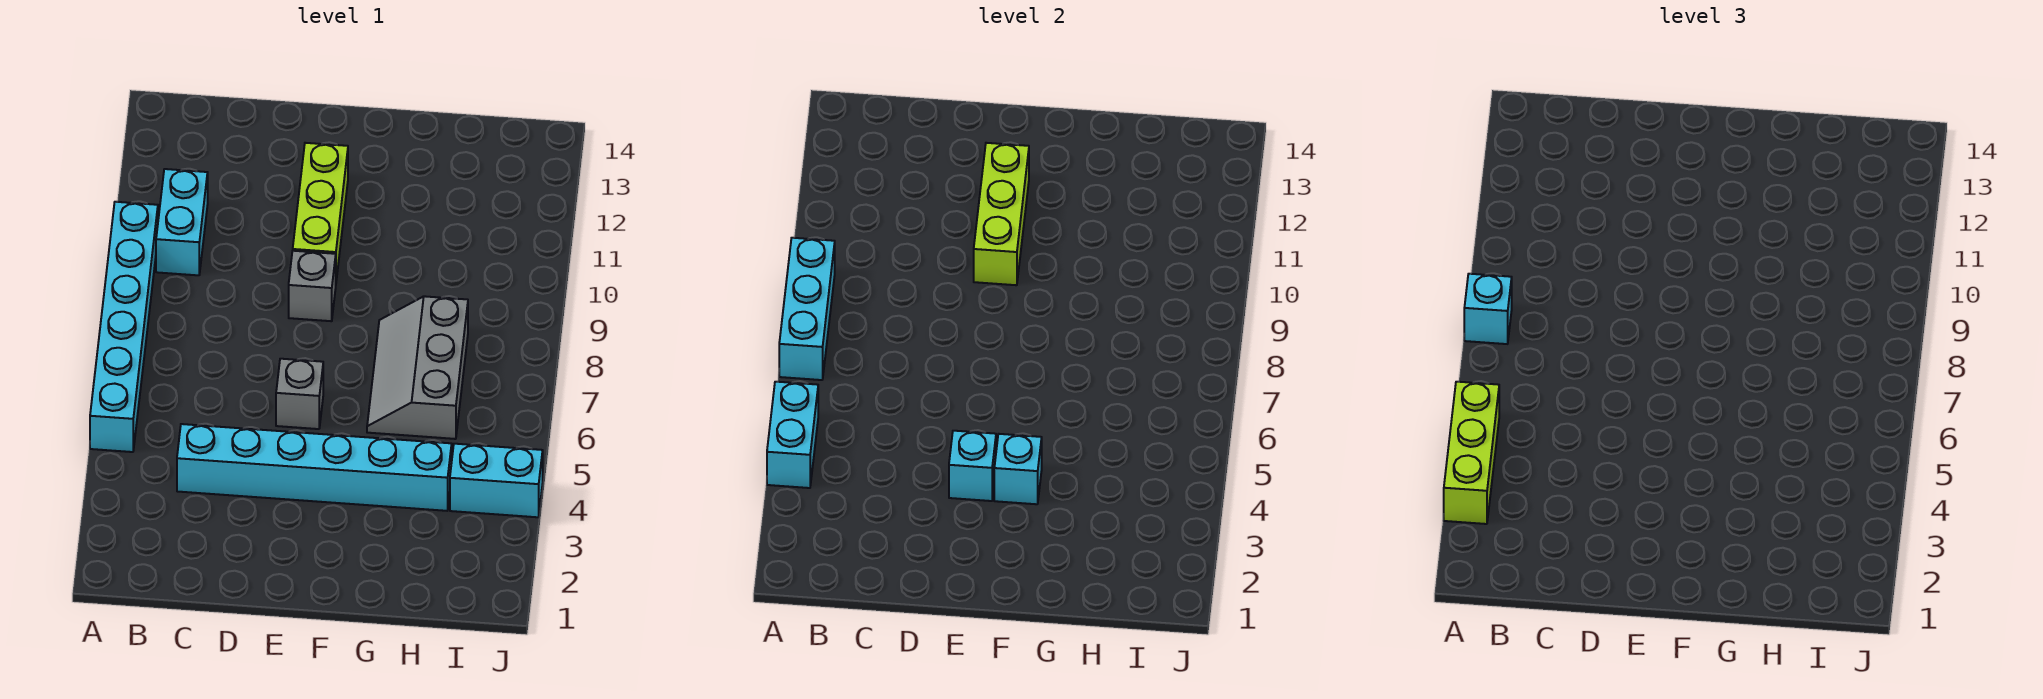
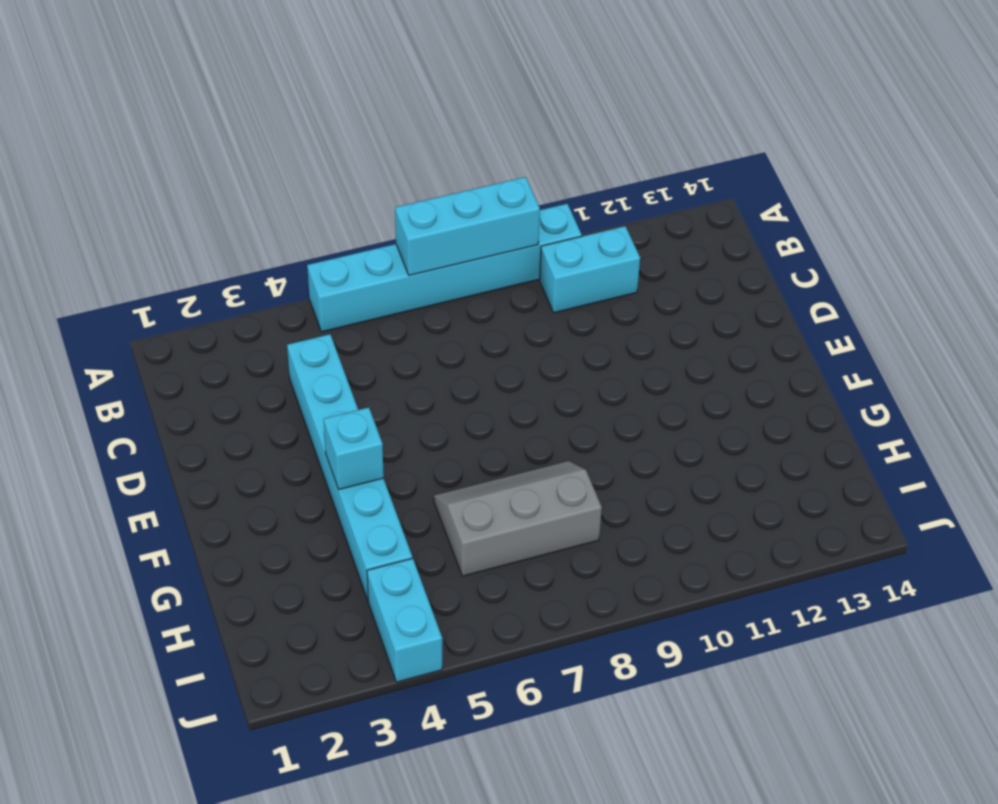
none -> grey brick E6 level 1
none -> grey brick E9 level 1
none -> lime brick E10:E12 level 1

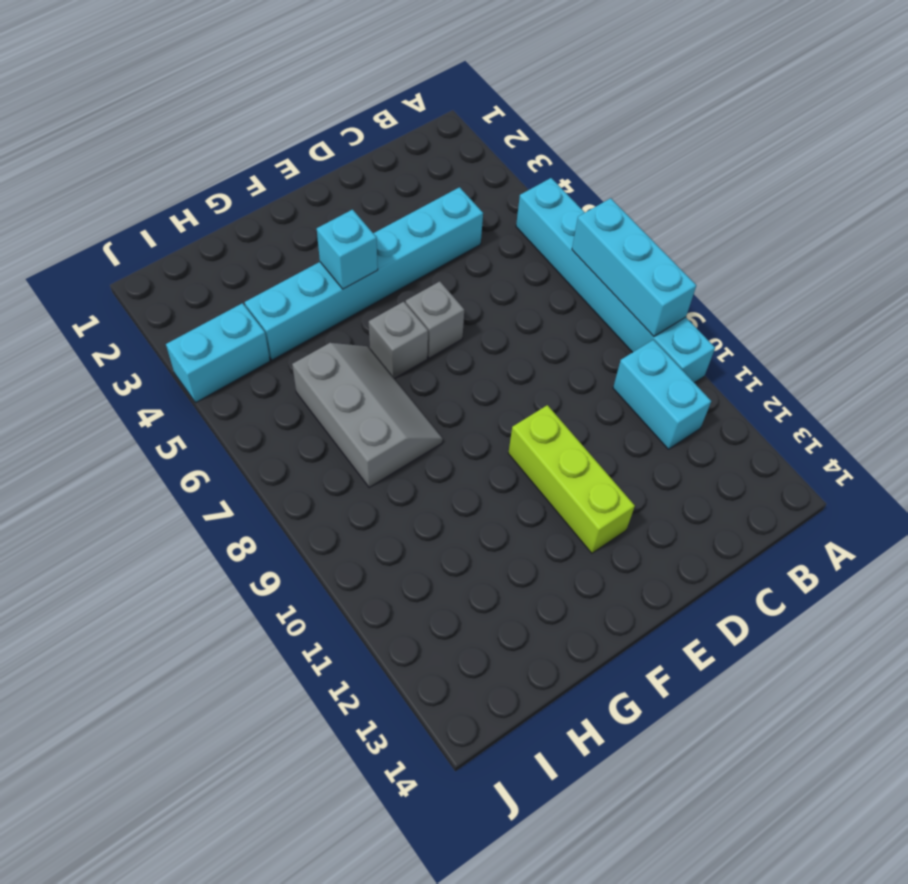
grey brick F6 level 1 -> grey brick E9 level 1
none -> cyan brick A4:A5 level 2
none -> cyan brick E4 level 2
none -> lime brick E10:E12 level 2

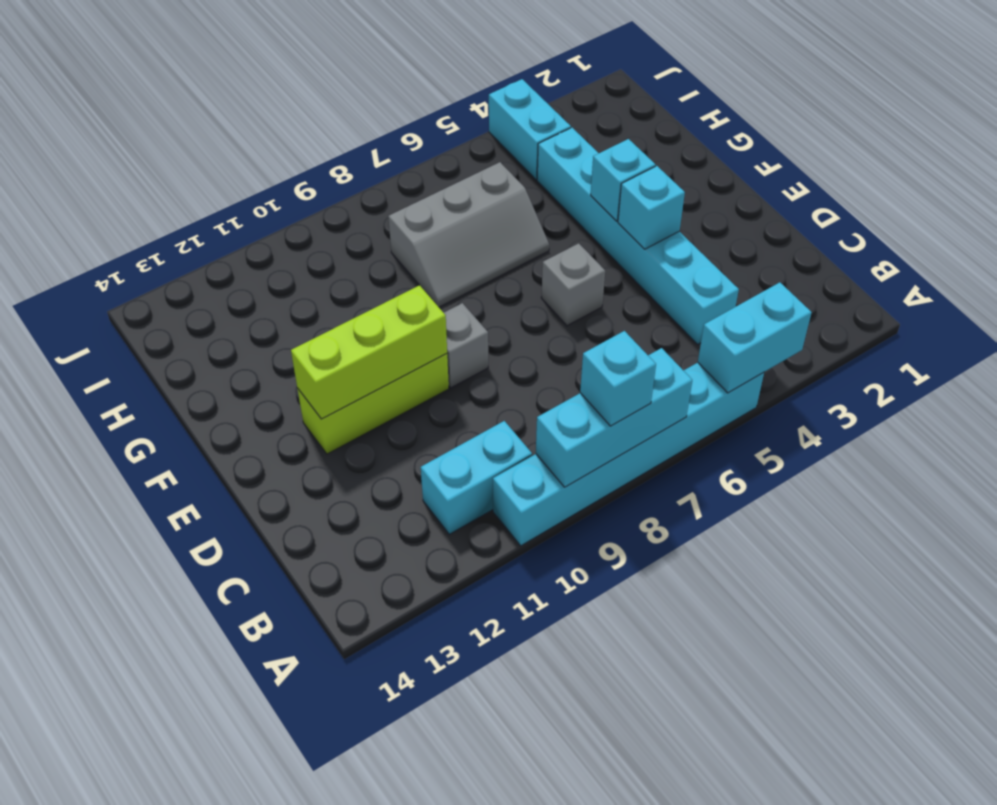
none -> lime brick A3:A5 level 3

